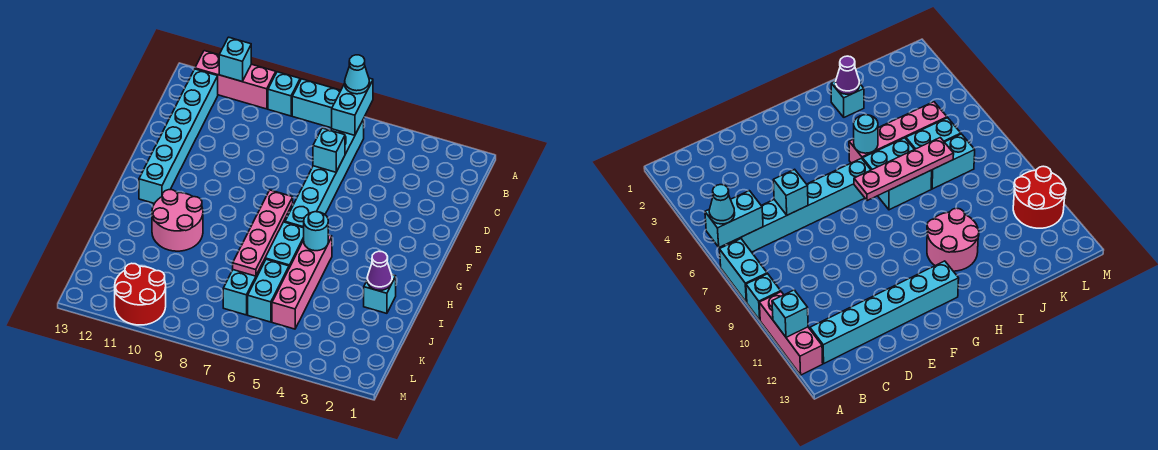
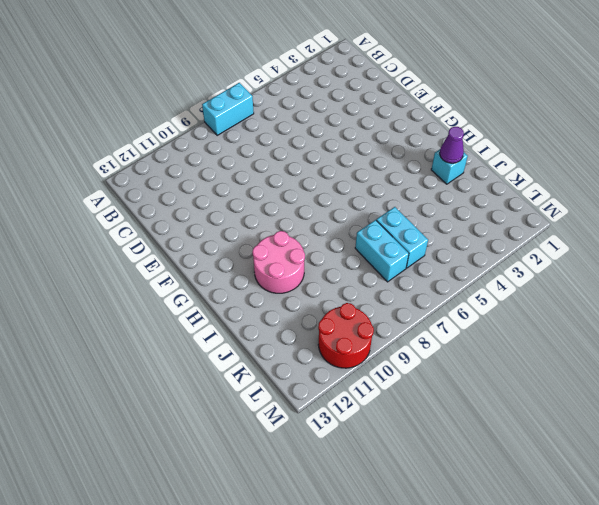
none -> cyan brick A9 level 1
none -> pink brick A10:A12 level 1
none -> cyan brick B6:G6 level 1

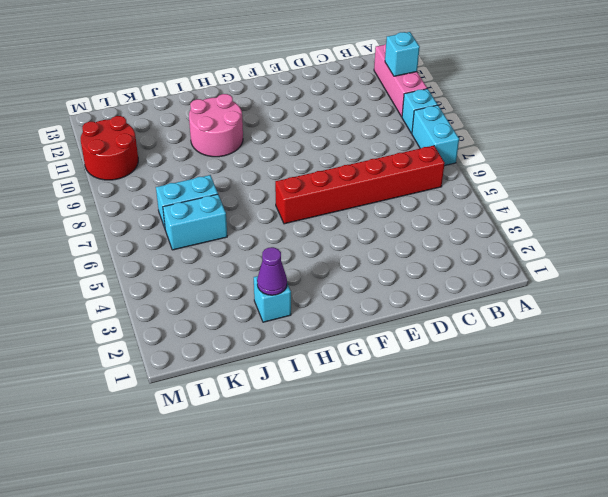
red brick B6:G6 level 1 -> cyan brick B6:G6 level 1
none -> cyan brick B12:G12 level 1
none -> pink brick H5:K5 level 1
none -> cyan brick H6:I7 level 1

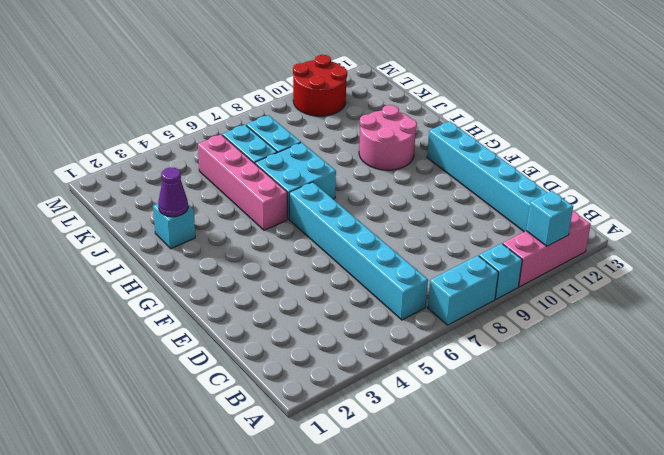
none -> cyan brick A6:B6 level 2
none -> cyan brick D6 level 2
none -> pink plate G7:J7 level 2

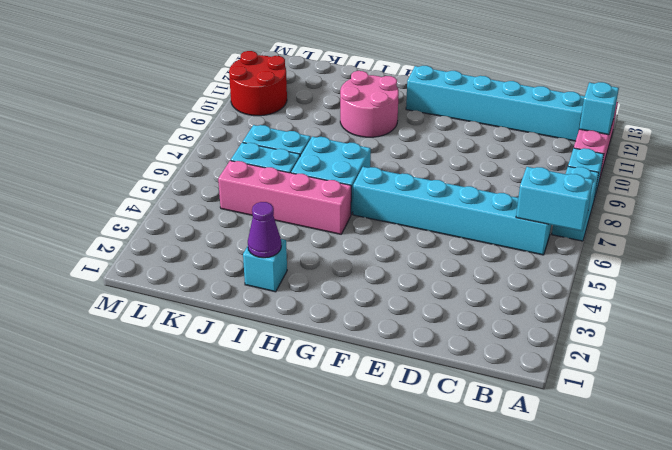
none -> cyan brick D6 level 2
none -> pink plate G7:J7 level 2
none -> cyan round brick H5 level 2

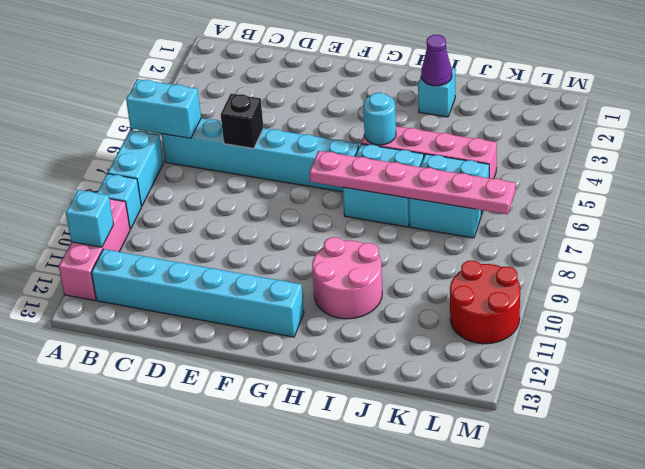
black brick D6 level 2 -> cyan brick D6 level 2
pink plate G7:L7 level 2 -> pink plate G7:J7 level 2
none -> cyan cone A6 level 3

